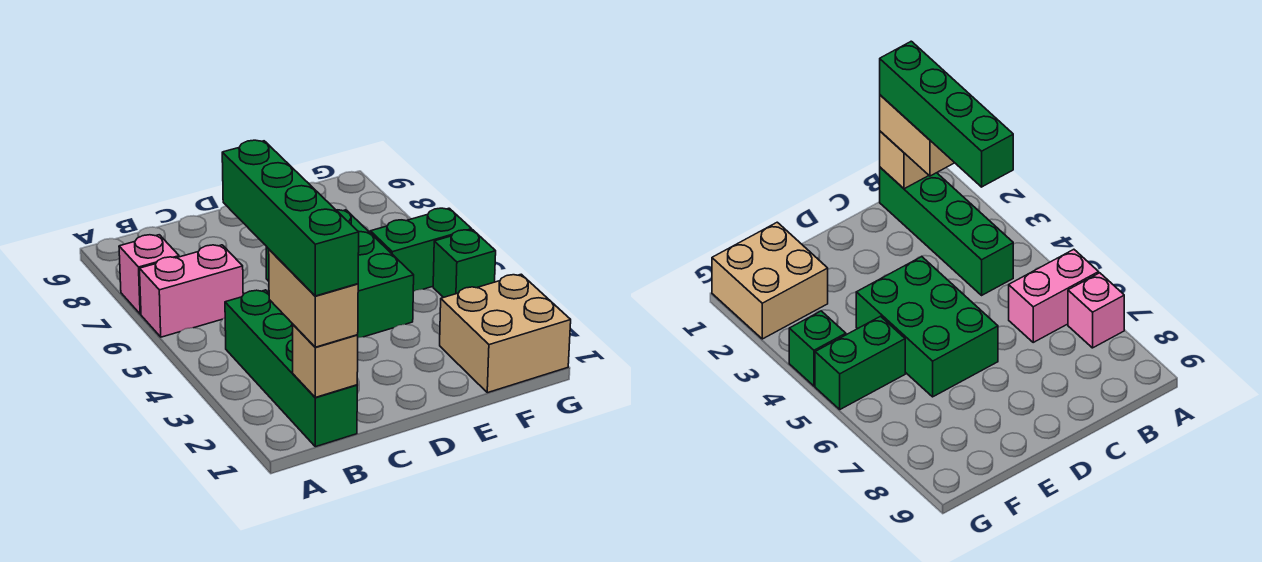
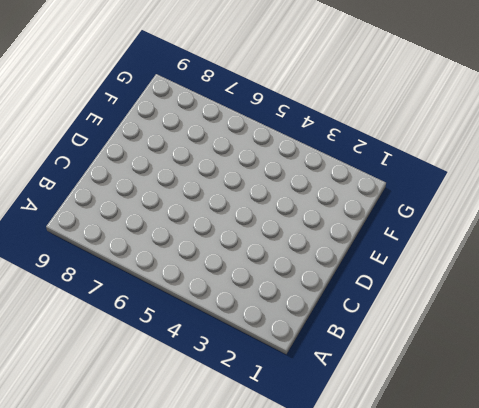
none -> pink brick A6:B6 level 1
none -> pink brick A7 level 1

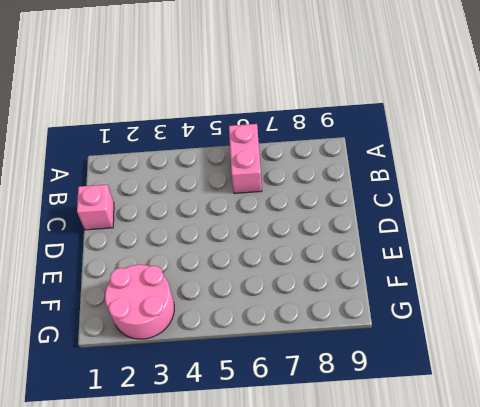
pink brick C1 level 1 -> pink brick A7 level 1
pink round brick F2:G3 level 1 -> tan brick F1:G2 level 1
none -> green brick B1:B4 level 1
none -> green brick D4:E6 level 1

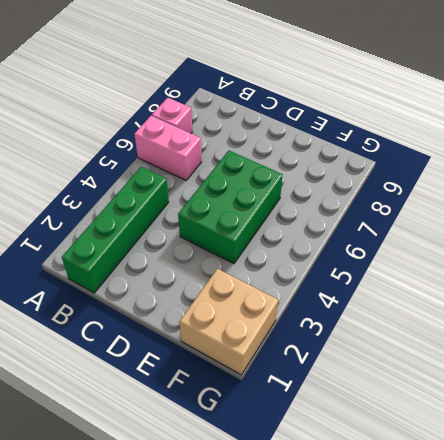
none -> green brick F5:G5 level 1
none -> green brick G4 level 1

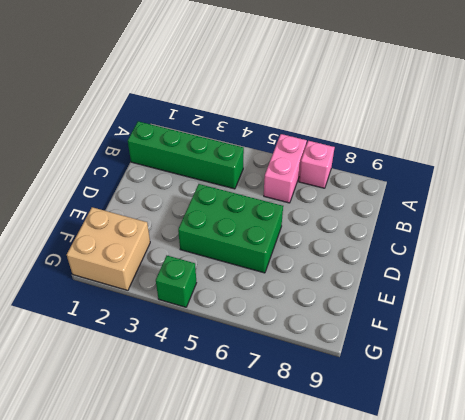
none -> green brick F5:G5 level 1
none -> tan brick B1 level 2

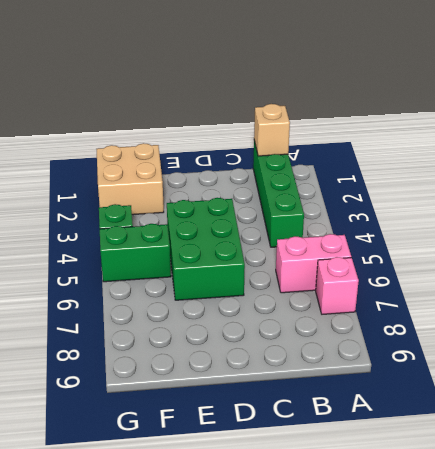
none -> tan brick B1:B2 level 3
none -> green brick B1:B4 level 4

